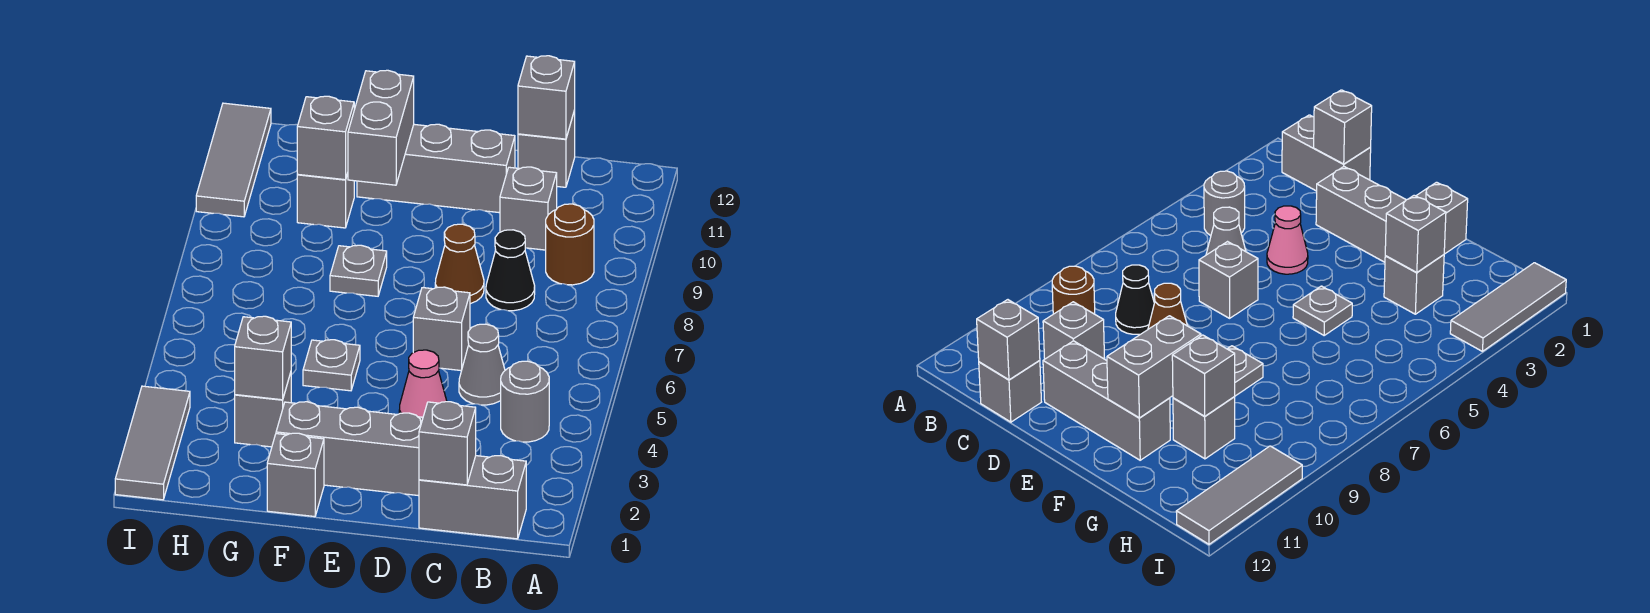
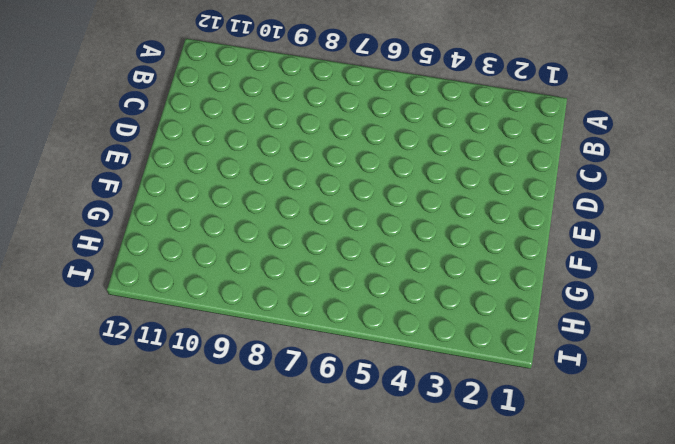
none -> grey brick B1:C1 level 1
none -> grey round brick B4 level 1
none -> brown round brick B9 level 1

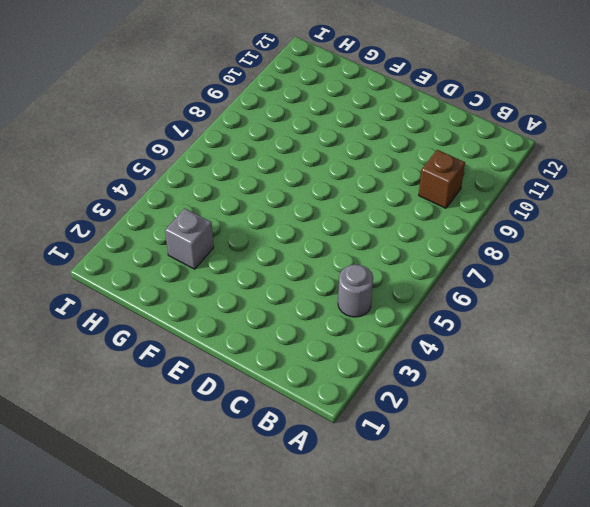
brown brick B9 level 1 -> brown round brick B9 level 1
none -> grey brick B1:C1 level 1
none -> grey cone C5 level 1
none -> black cone C8 level 1

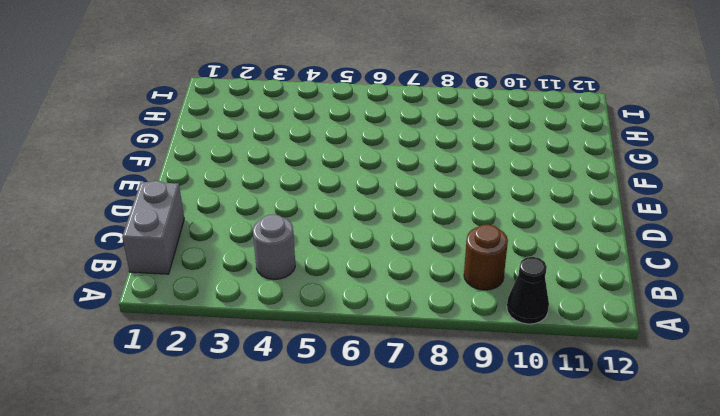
black cone A10 level 1 -> black cone C8 level 1
none -> grey cone C5 level 1
none -> grey brick C10 level 1
none -> grey brick C12 level 1

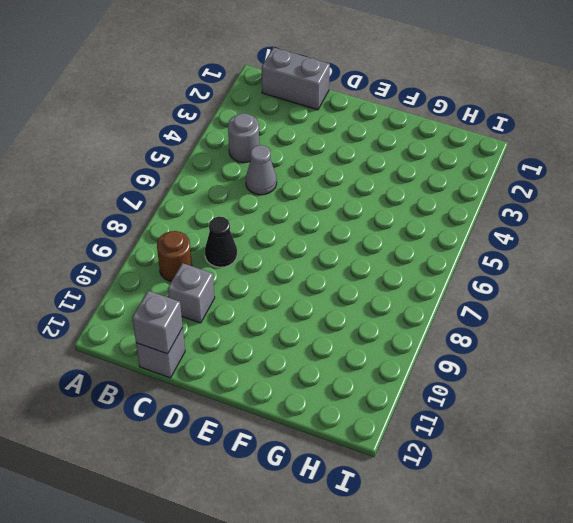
none -> grey brick D2:F2 level 1
none -> pink cone D4 level 1
none -> grey brick D6 level 1

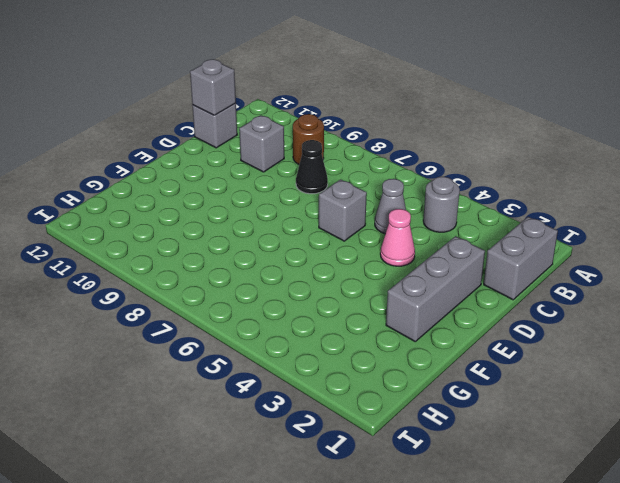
none -> brown cone D8 level 1
none -> grey brick D11:F11 level 1
none -> grey brick F1 level 1

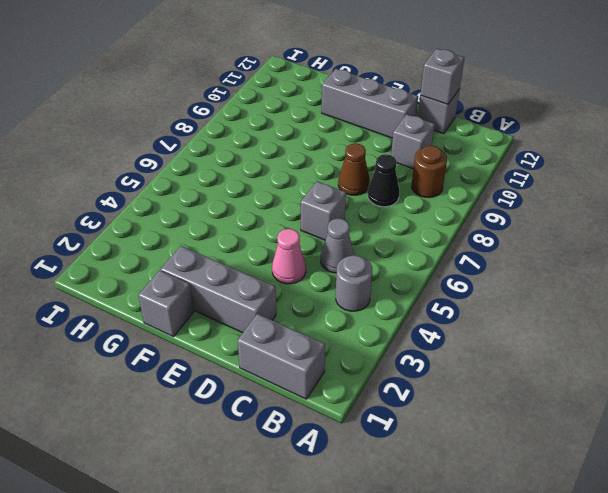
none -> grey plate F5 level 1
none -> grey plate F8 level 1
none -> grey brick G3 level 1

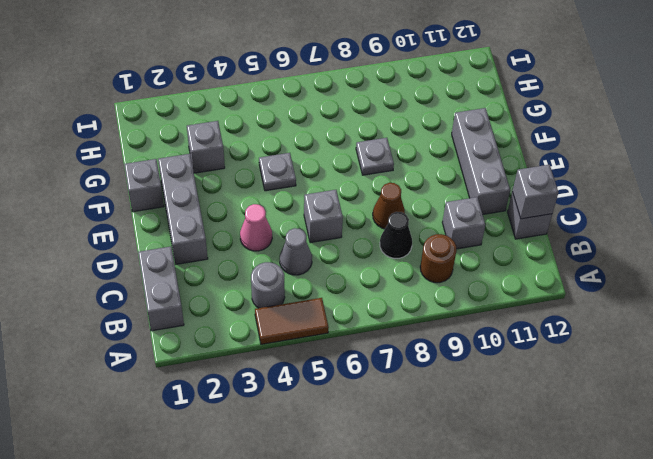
brown tile A4:A5 level 1 -> none
none -> grey brick G10 level 1
none -> grey tile I1:I3 level 1
none -> grey tile I10:I12 level 1

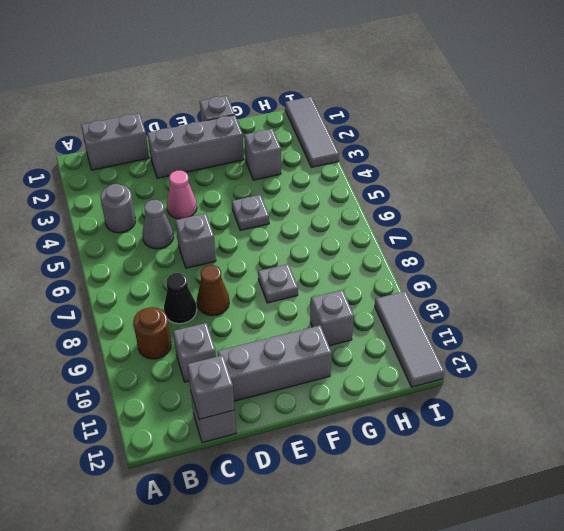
none -> grey brick C1 level 2
none -> grey brick F10:F11 level 2
none -> grey brick G3 level 2

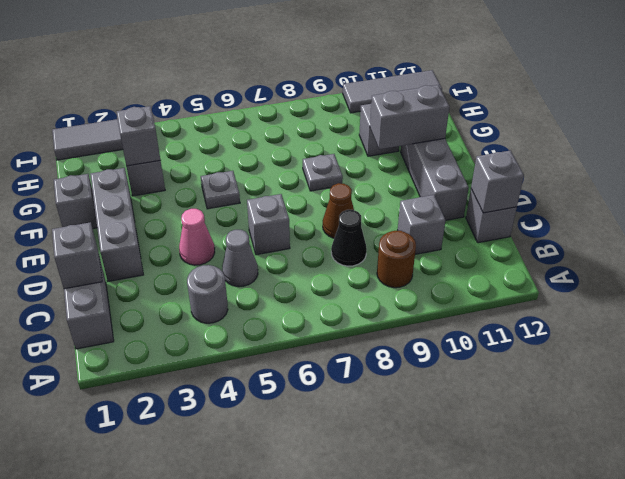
none -> grey brick G10 level 2

